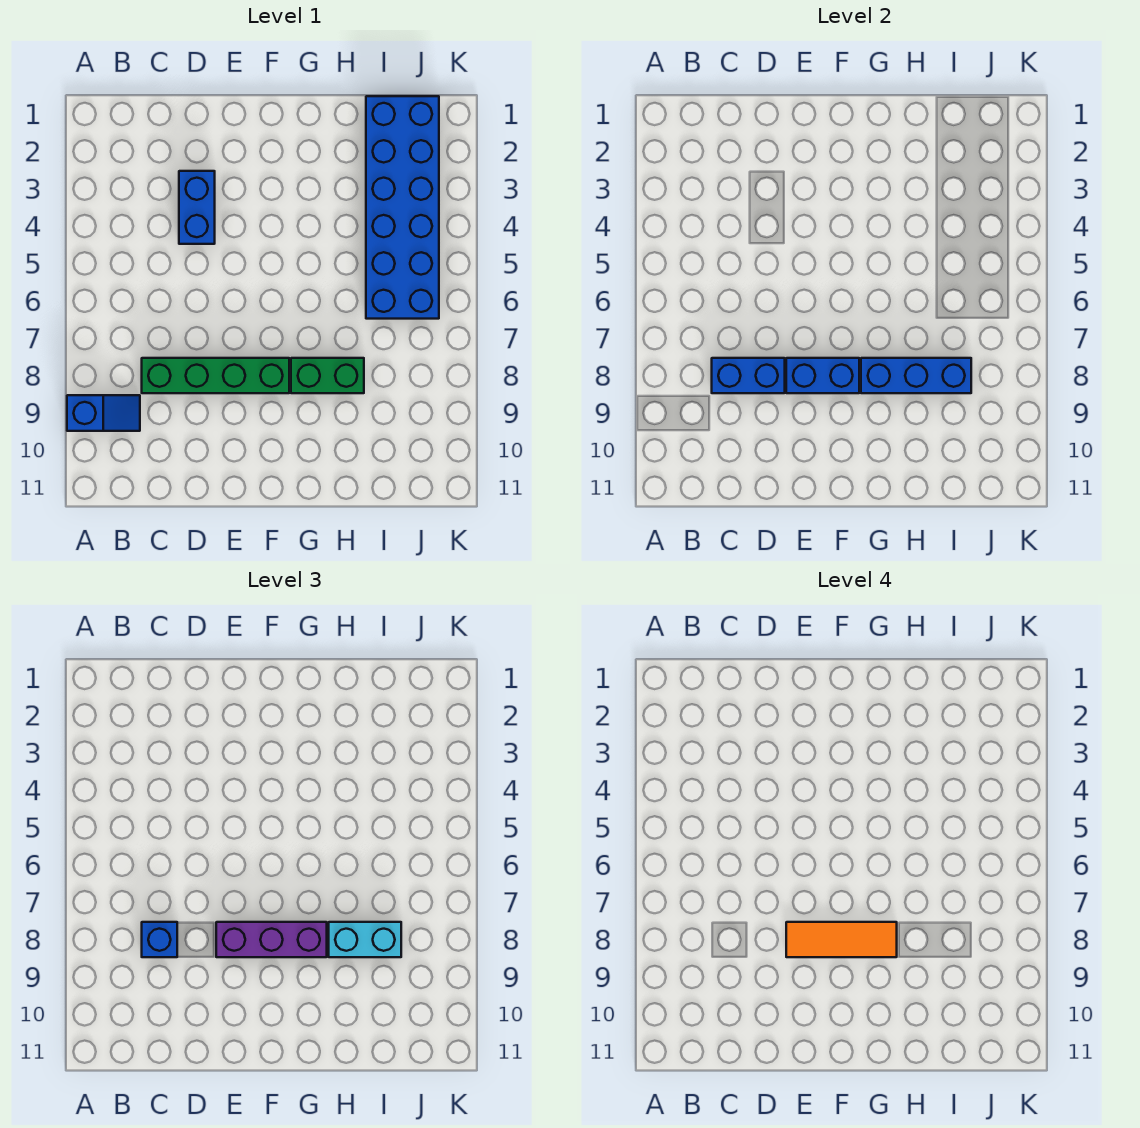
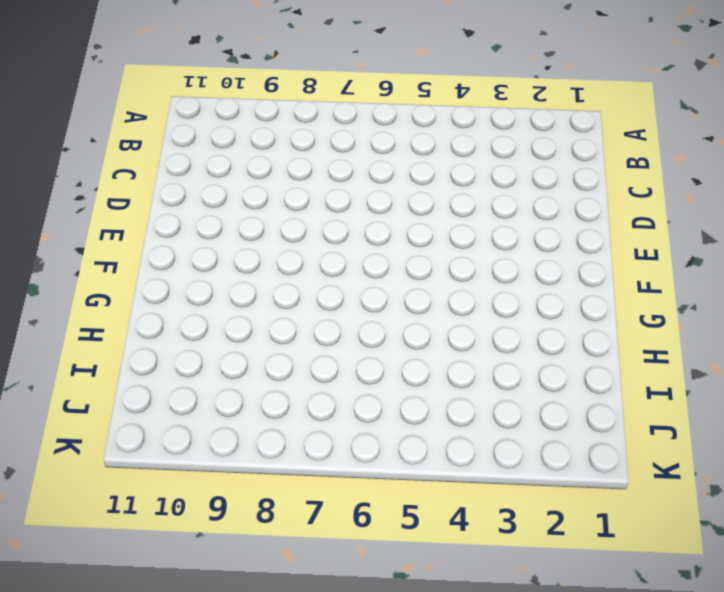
none -> blue slope A9:B9 level 1 top A
none -> green brick C8:F8 level 1
none -> blue brick D3:D4 level 1

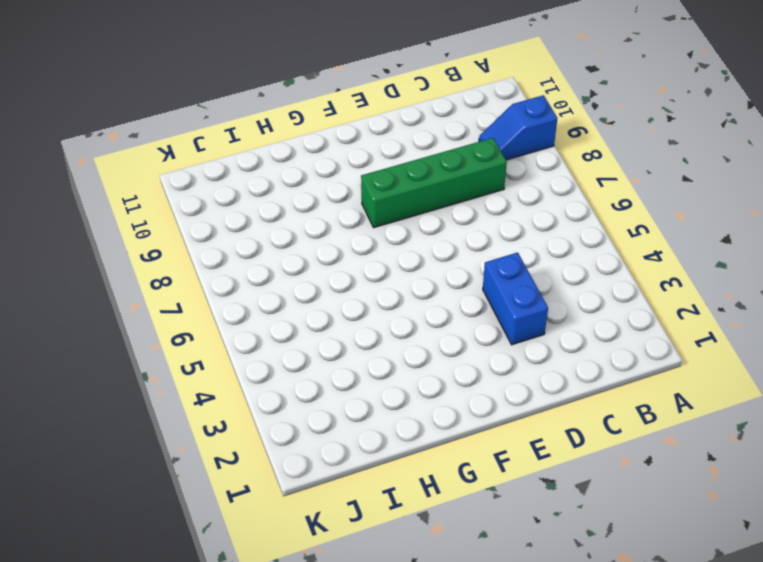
none -> green brick G8:H8 level 1
none -> blue brick I1:J6 level 1
none -> blue brick C8:D8 level 2

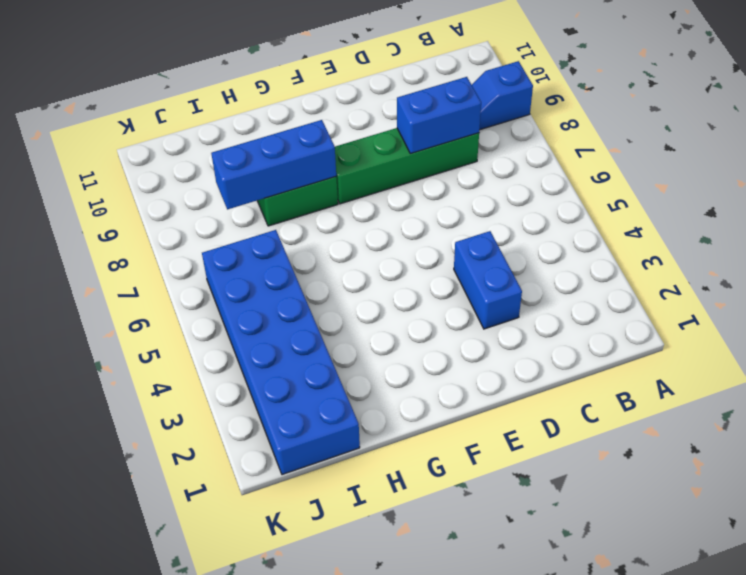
none -> blue brick E8:F8 level 2
none -> blue brick C8 level 3
none -> purple brick E8:G8 level 3

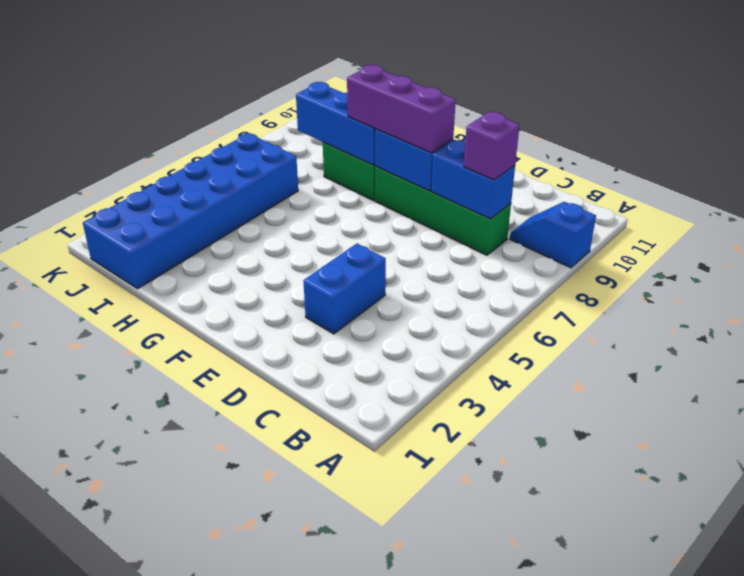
purple brick C8 level 3 -> blue brick C8 level 3
none -> cyan brick H8:I8 level 3
none -> orange tile E8:G8 level 4

